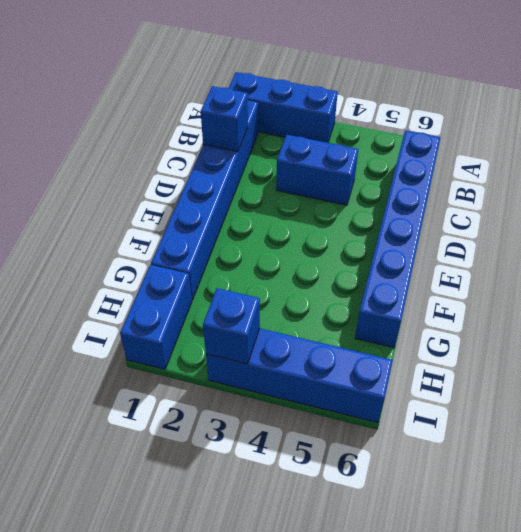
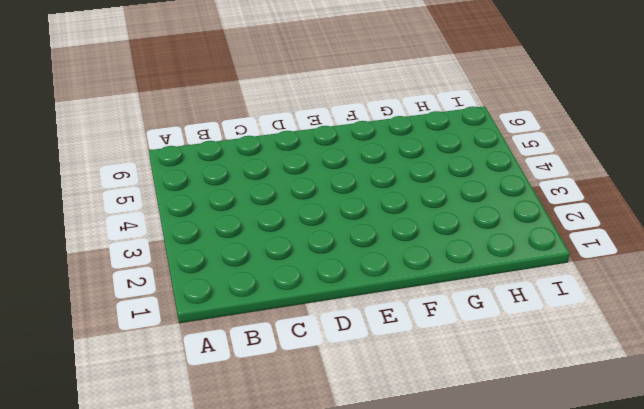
none -> blue brick A1:A3 level 1
none -> blue brick B1:G1 level 1

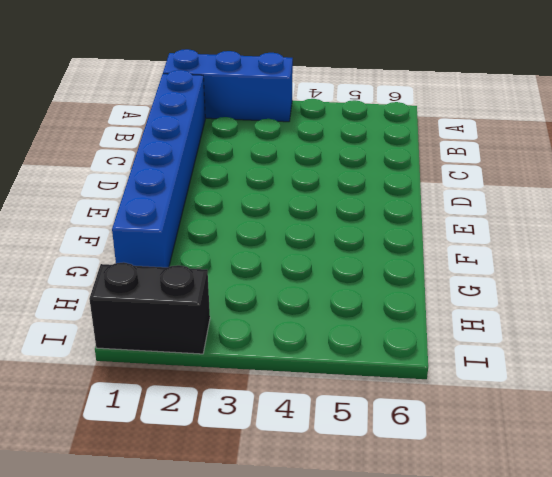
black brick I1:I2 level 1 -> blue brick H1:I1 level 1
none -> blue brick B6:G6 level 1
none -> blue brick C3:C4 level 1

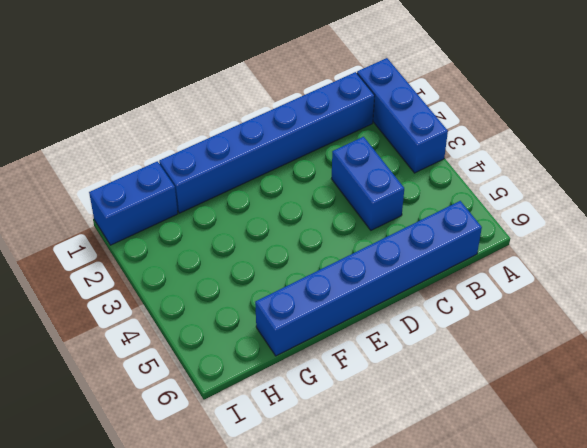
none -> blue brick I3:I6 level 1
none -> blue brick C1 level 2

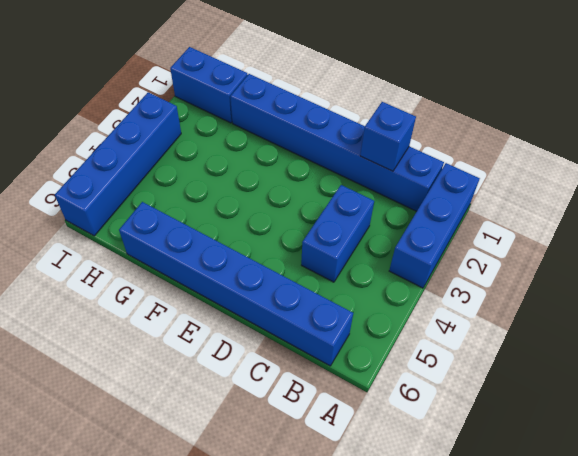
none -> blue brick I3 level 2

